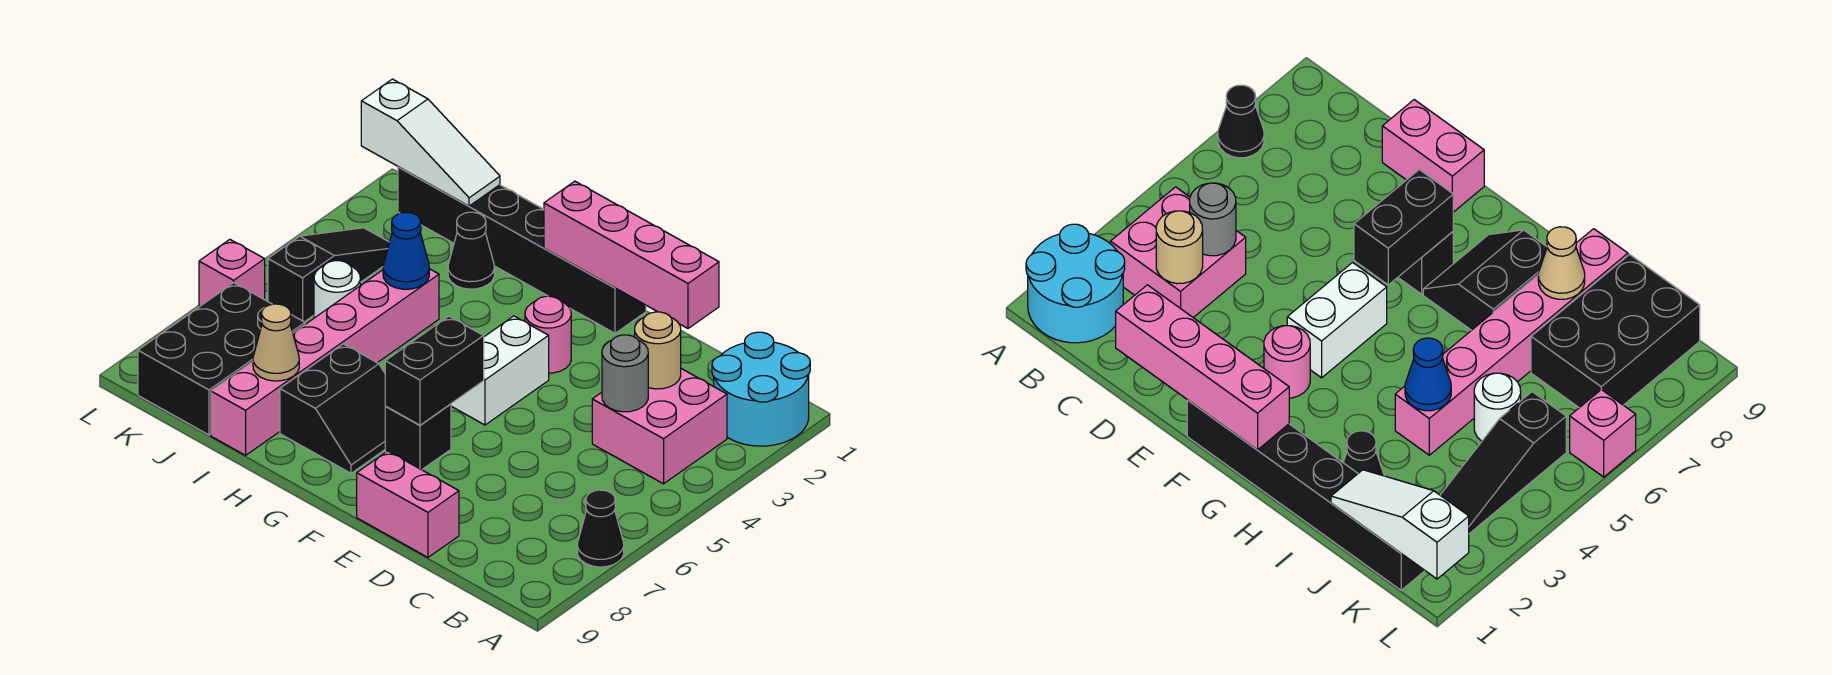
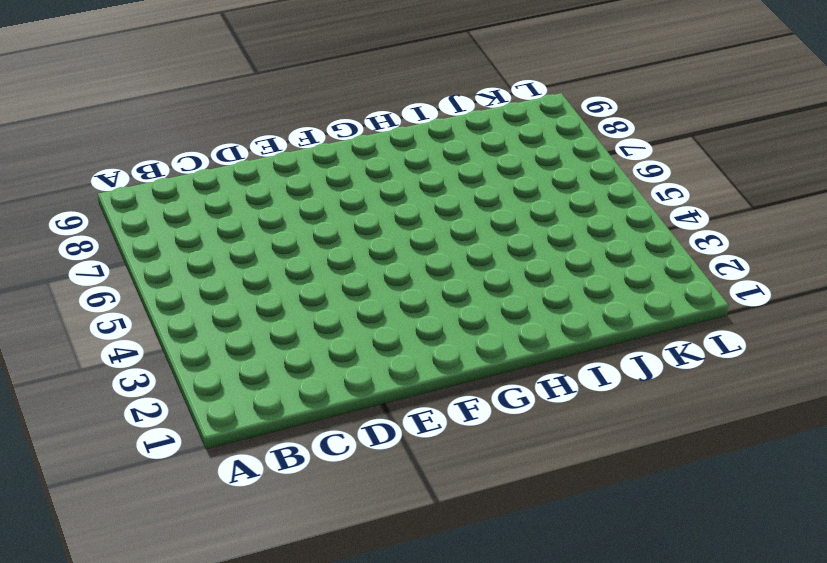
none -> cyan round brick A1:B2 level 1
none -> black cone A7 level 1
none -> pink brick B3:C4 level 1

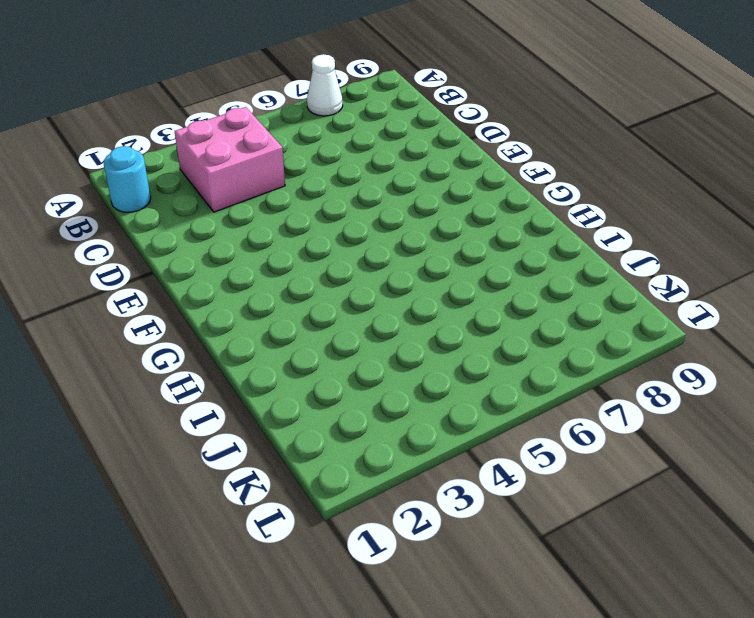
white cone A7 level 1 -> black cone A7 level 1
cyan round brick B1 level 1 -> cyan round brick A1:B2 level 1
none -> pink brick D9:E9 level 1
none -> black brick F1:K1 level 1
none -> pink round brick F3 level 1

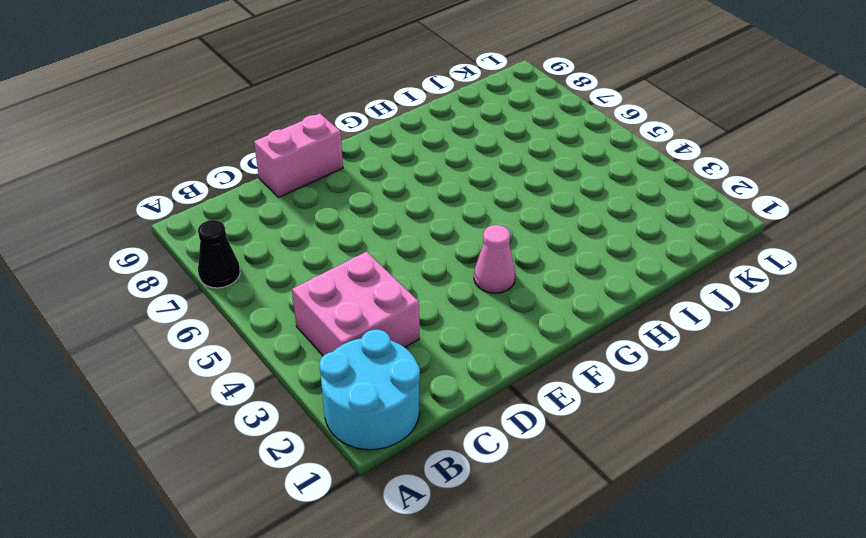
pink cone F3 level 1 -> pink round brick F3 level 1
none -> black brick F1:K1 level 1
none -> white brick F4:F5 level 1
none -> black brick F7 level 1

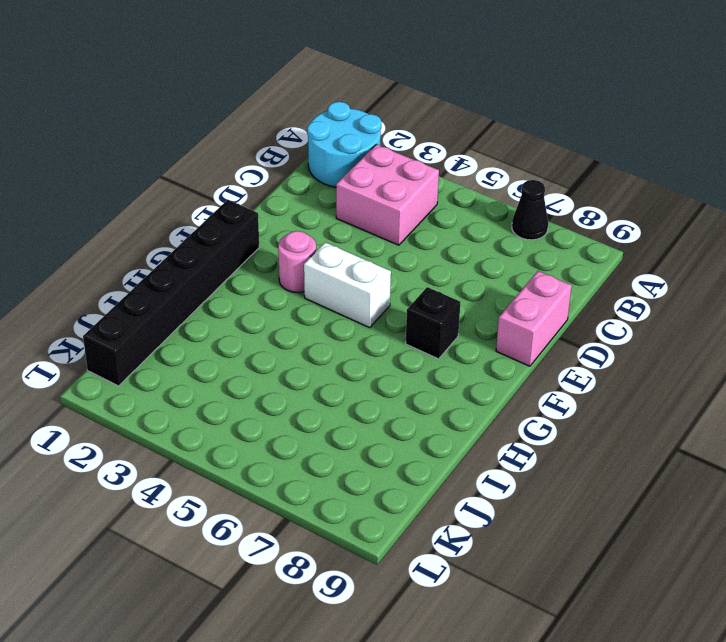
none -> black slope G7:H8 level 1 top H
none -> black cone I2 level 1
none -> pink brick I4:I9 level 1

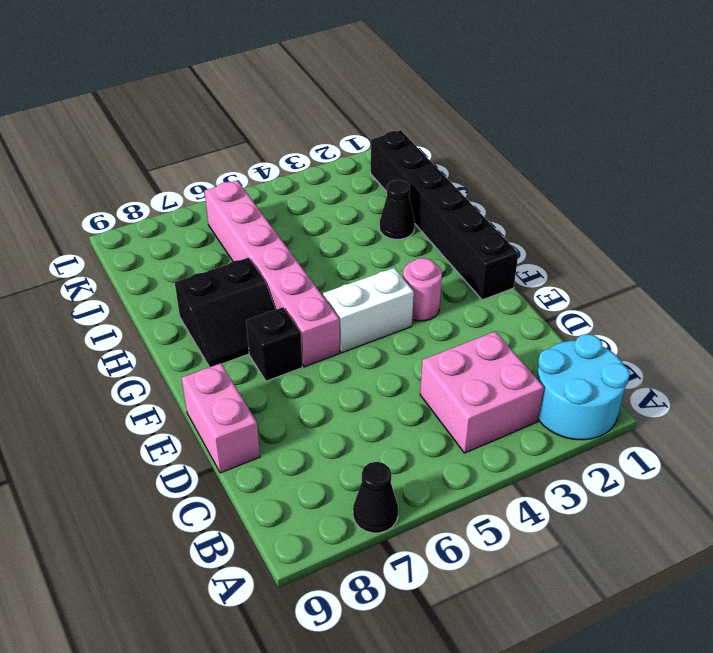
pink brick F6:K6 level 1 -> pink brick I4:I9 level 1
none -> white round brick J5 level 1
none -> black brick J7:K9 level 1
none -> black slope K3:K5 level 1 top 5

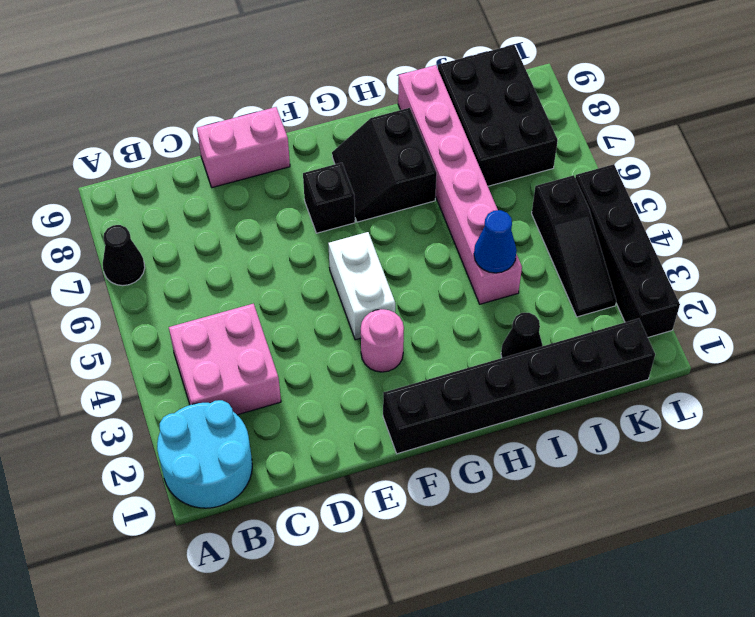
black brick L2:L5 level 1 -> none
none -> white round brick J5 level 1
none -> pink brick L6 level 1
none -> tan round brick C3 level 2

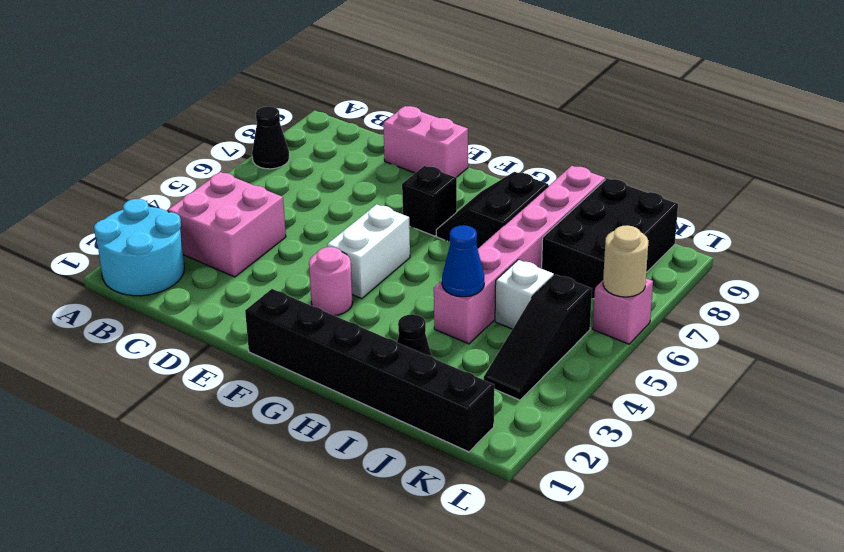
white brick J5 level 1 -> white round brick J5 level 1
tan round brick L6 level 2 -> tan round brick C3 level 2
none -> grey round brick C4 level 2
none -> pink brick D1:G1 level 2
none -> black brick F6:F7 level 2

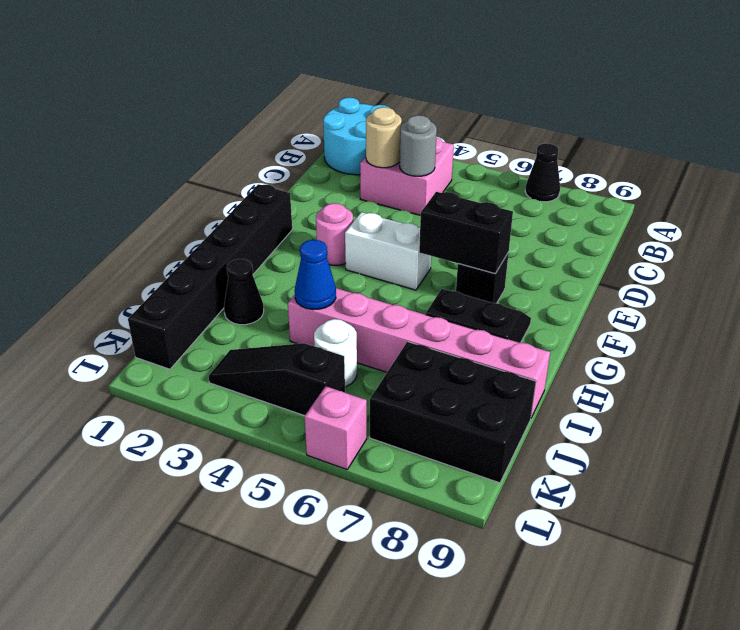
none -> pink brick D9:E9 level 1
none -> pink brick D1:G1 level 2
none -> tan cone I8 level 2

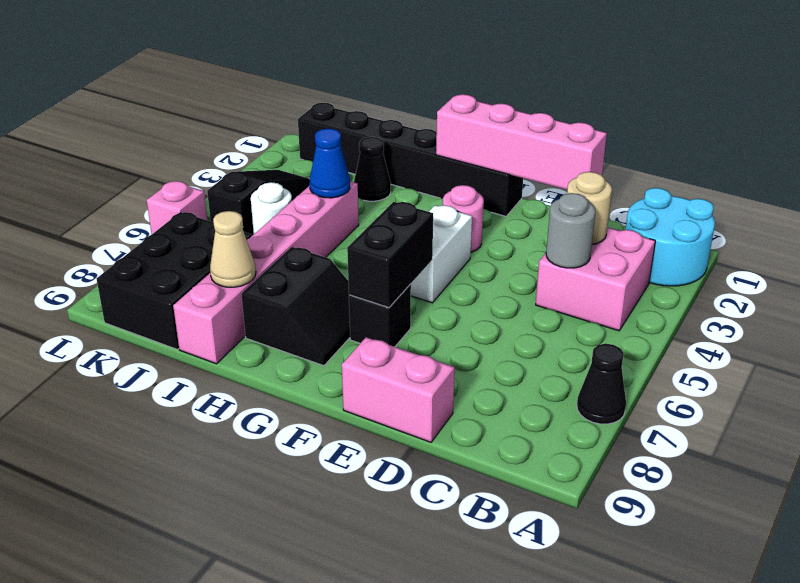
none -> white slope J1:L1 level 2 top L

